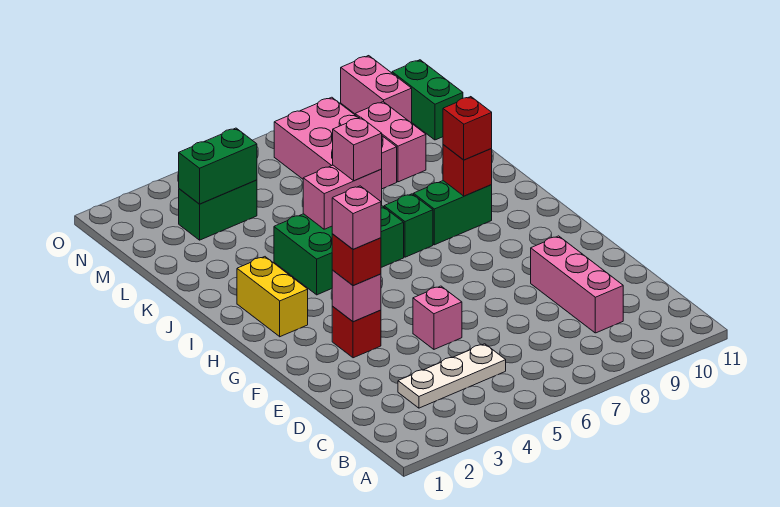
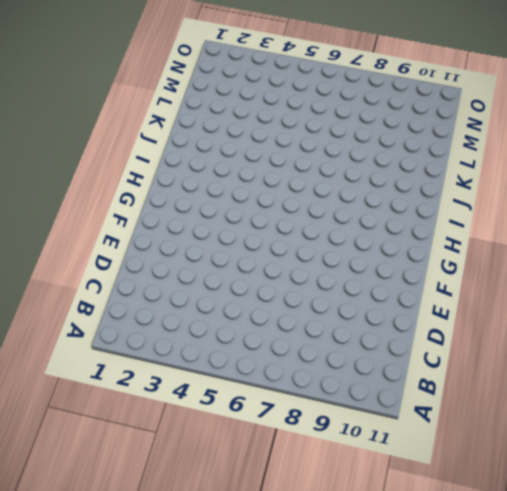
none -> white plate C3:C5 level 1
none -> pink brick C9:E9 level 1
none -> pink brick E5 level 1

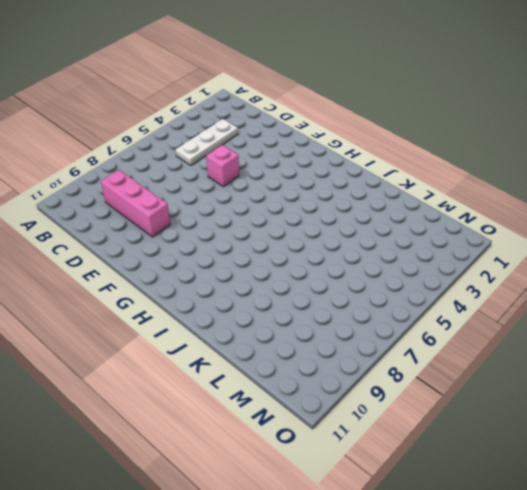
none -> red brick F3 level 1
none -> yellow brick H2:I2 level 1
none -> green brick I4:J6 level 1

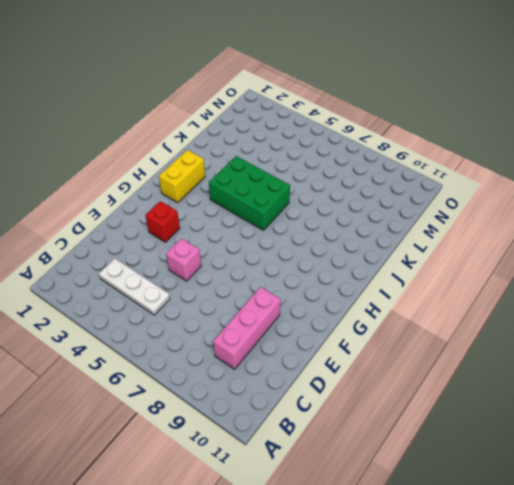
none -> green brick I7 level 1
none -> green brick I8:I9 level 1
none -> pink brick L7:N8 level 1

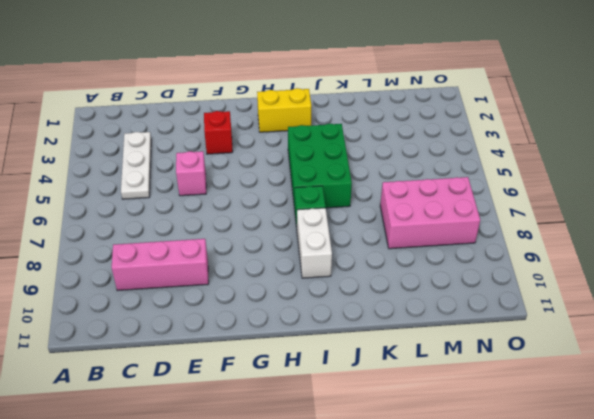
white brick I8:I9 level 1 -> green brick I8:I9 level 1
none -> pink brick L9:M9 level 1
none -> green brick M3:M4 level 1
none -> green brick M11:N11 level 1

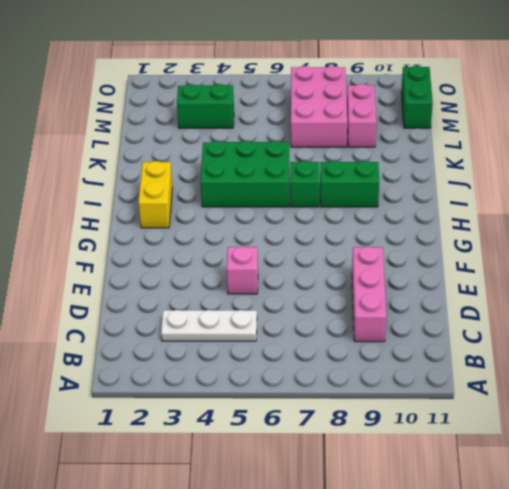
none -> red brick F3 level 1
none -> pink brick N10:O10 level 1
none -> pink brick F3 level 2

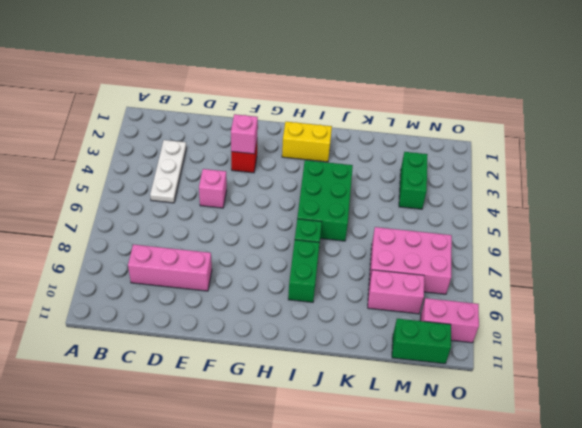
none -> red brick I9 level 2
none -> pink brick J5:J6 level 2
none -> green brick M3:M4 level 2

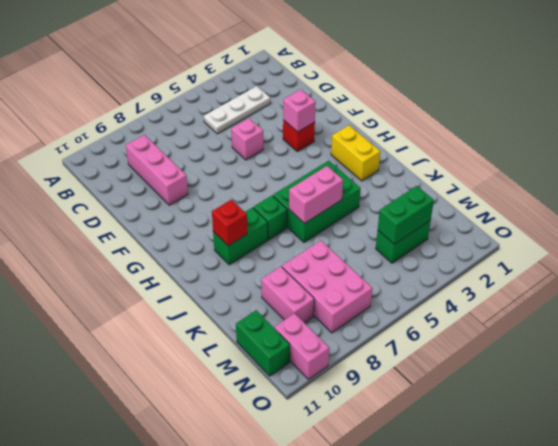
none -> red brick F3 level 3
none -> red brick I9 level 3
none -> pink brick J6 level 3

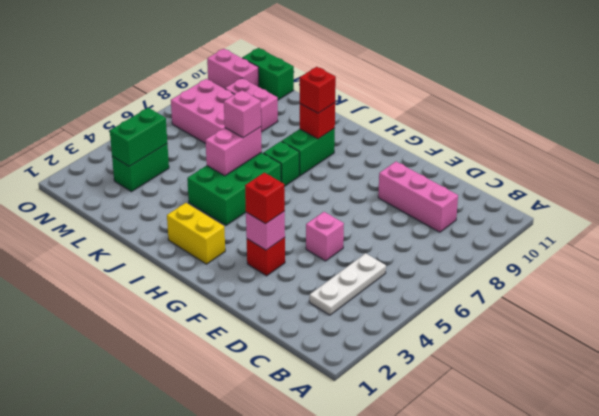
none -> pink brick F3 level 4

